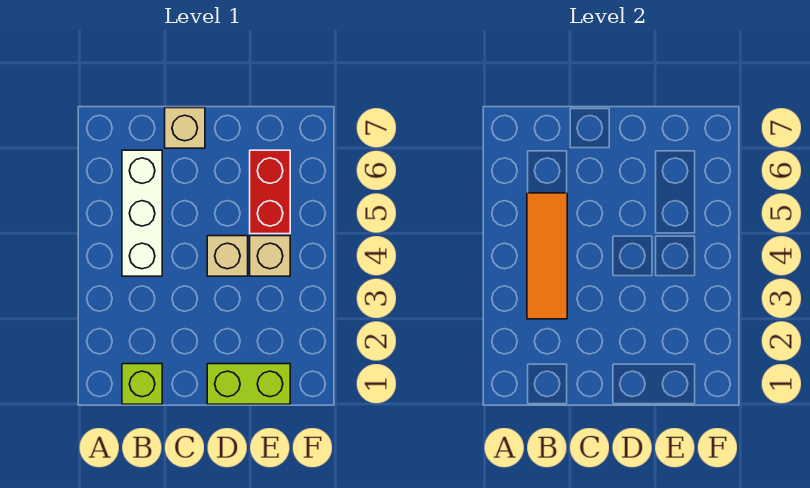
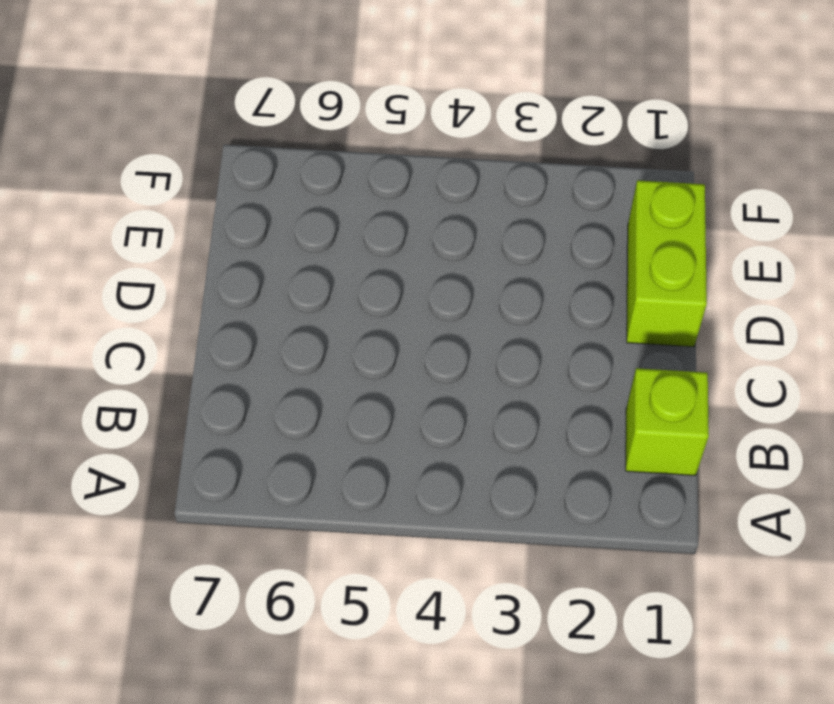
none -> white brick B4:B6 level 1
none -> tan brick C7 level 1

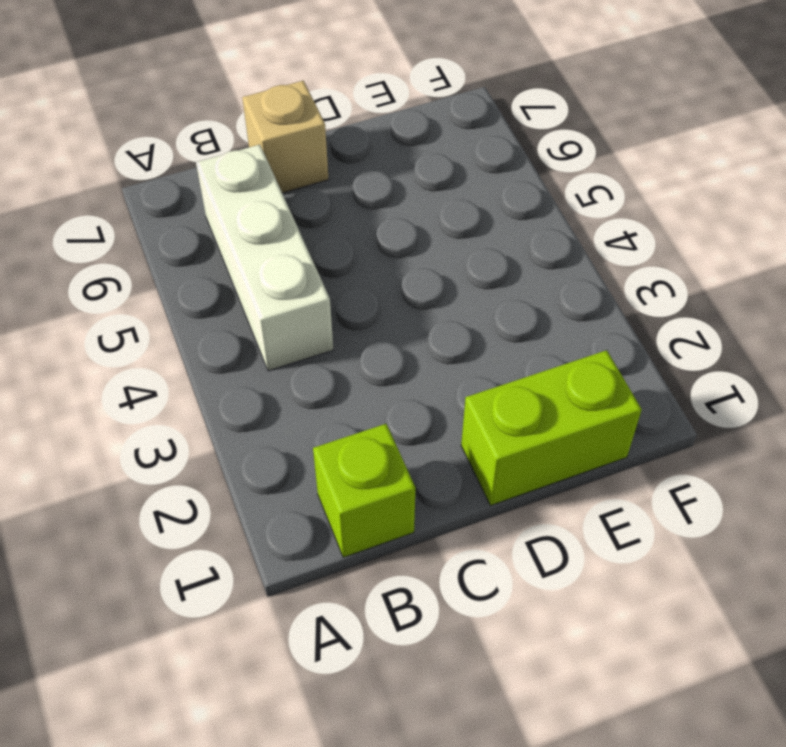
none -> tan brick D4 level 1
none -> tan brick E4 level 1

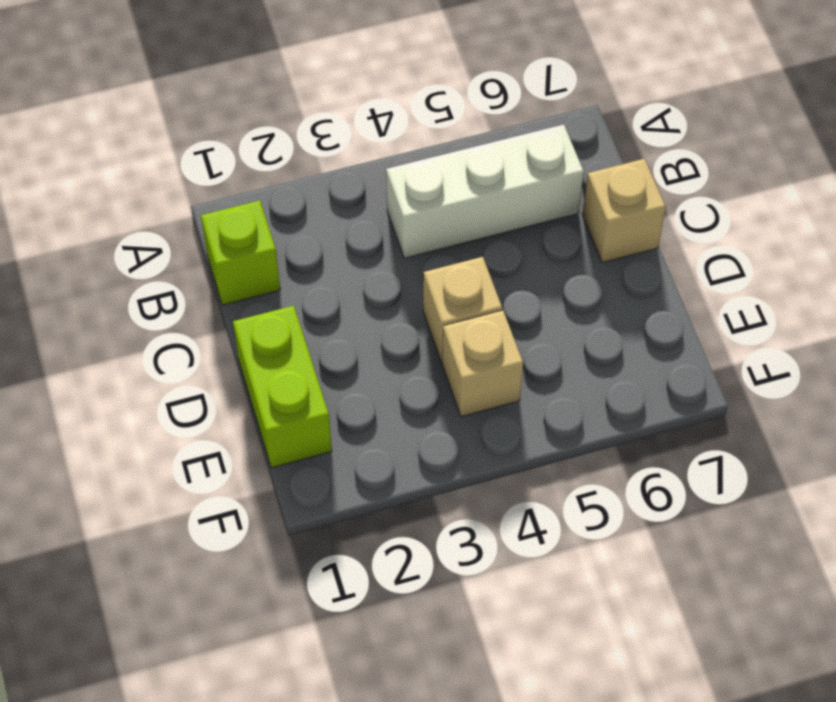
none -> red brick E5:E6 level 1
none -> orange tile B3:B5 level 2

